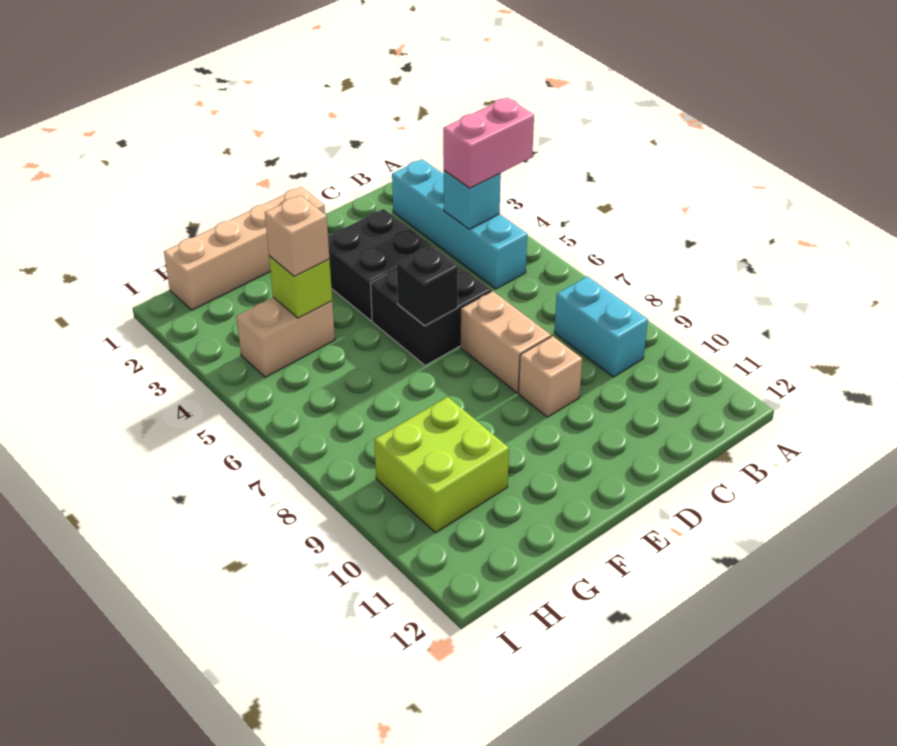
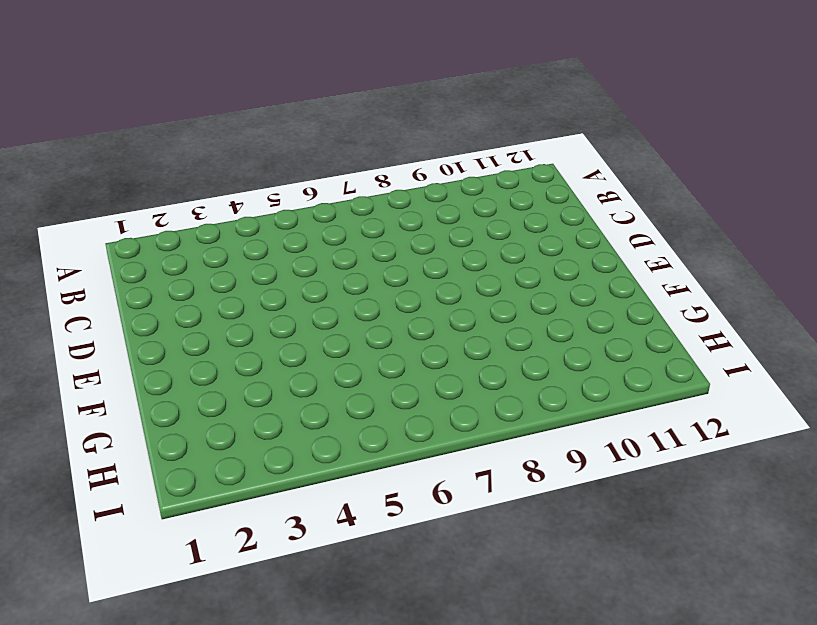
none -> cyan brick B2:B5 level 1
none -> cyan brick B8:B9 level 1
none -> black brick D3:E4 level 1

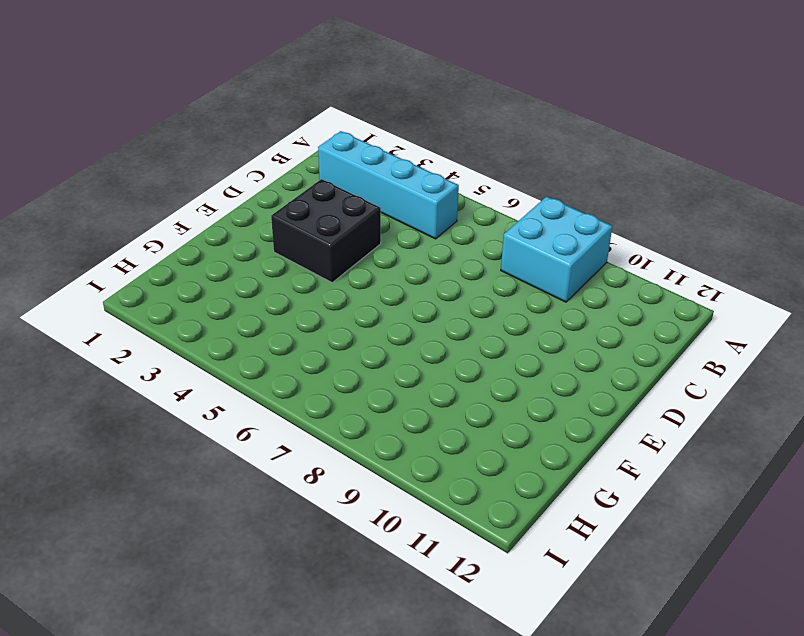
cyan brick A8:B9 level 1 -> cyan brick B8:B9 level 1
none -> black brick D5:E6 level 1
none -> tan brick D7:D8 level 1
none -> tan brick D9 level 1

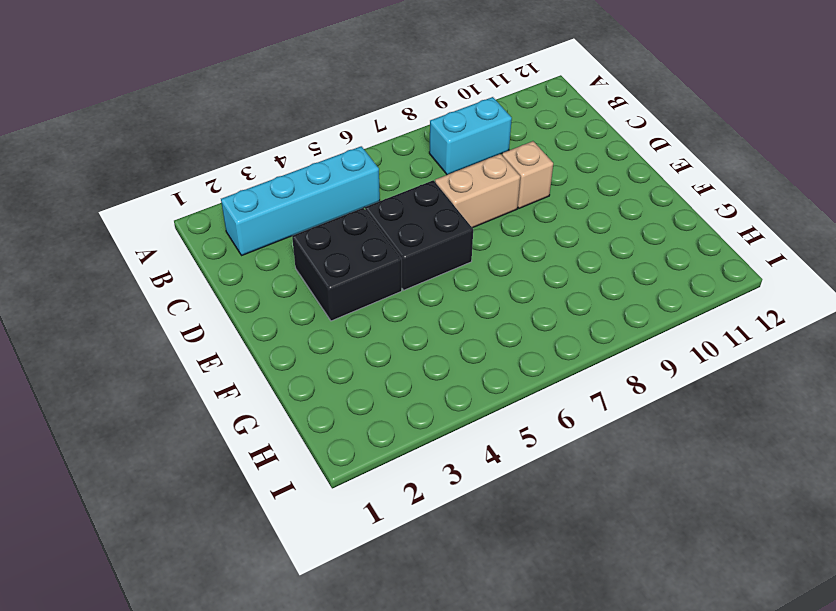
none -> tan brick E1:H1 level 1
none -> tan brick G4:H4 level 1
none -> lime brick G9:H10 level 1

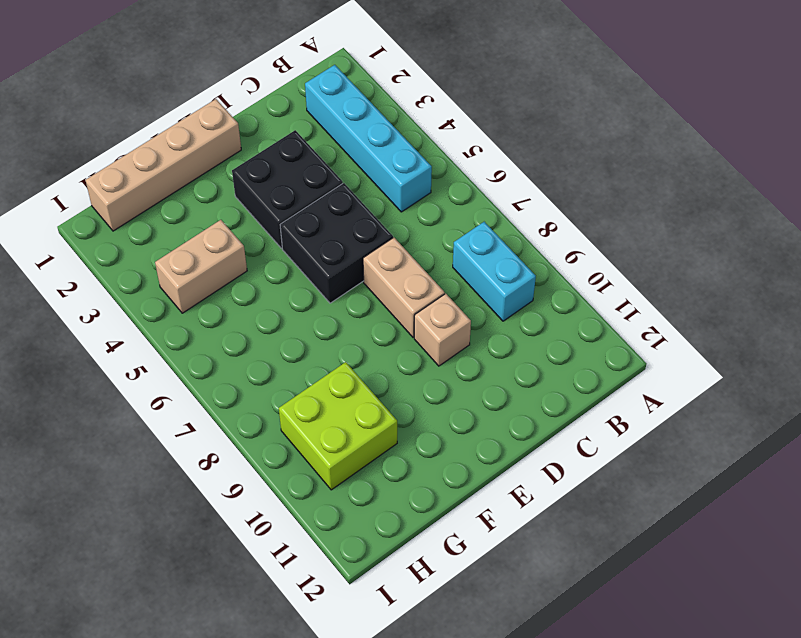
none -> cyan brick B4 level 2
none -> black brick E6 level 2
none -> lime brick G4 level 2

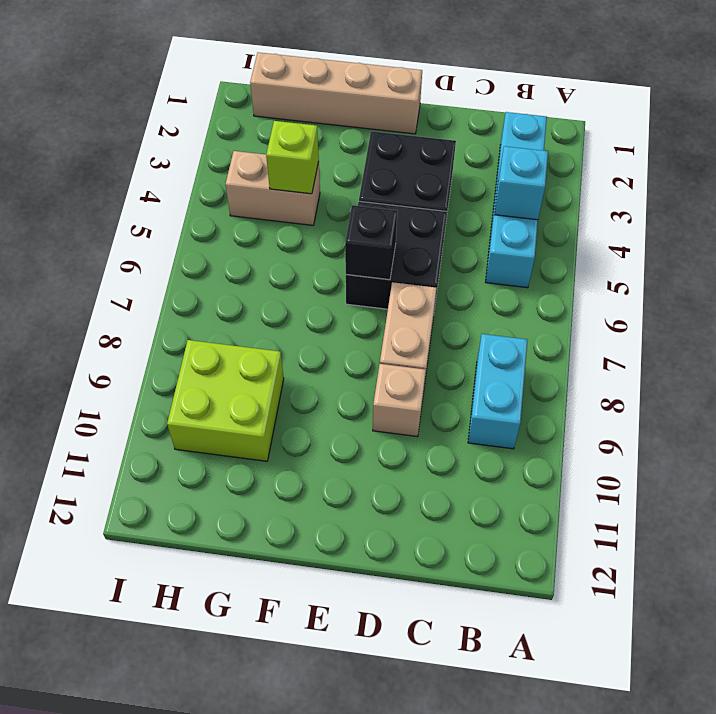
none -> pink brick A4:B4 level 3
none -> tan brick G4 level 3

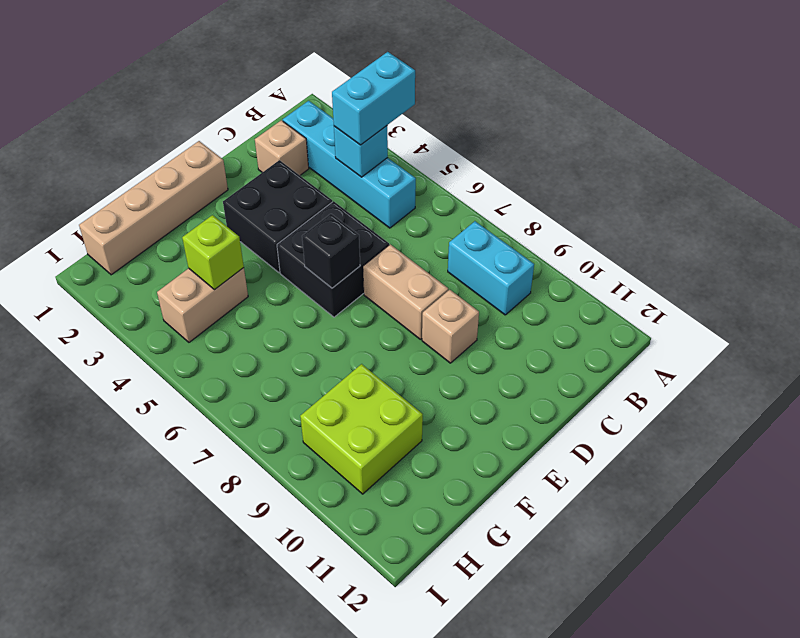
cyan brick A4:B4 level 3 -> pink brick A4:B4 level 3
tan brick C2 level 1 -> tan brick G4 level 3

